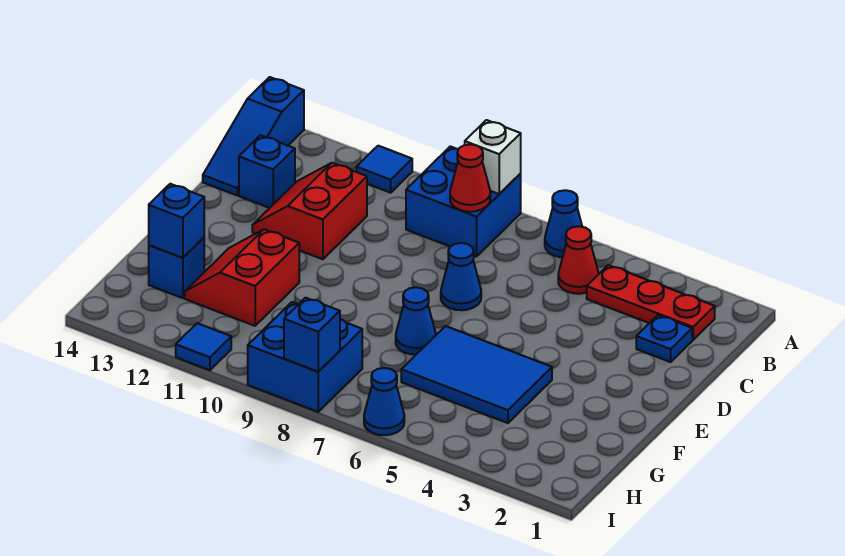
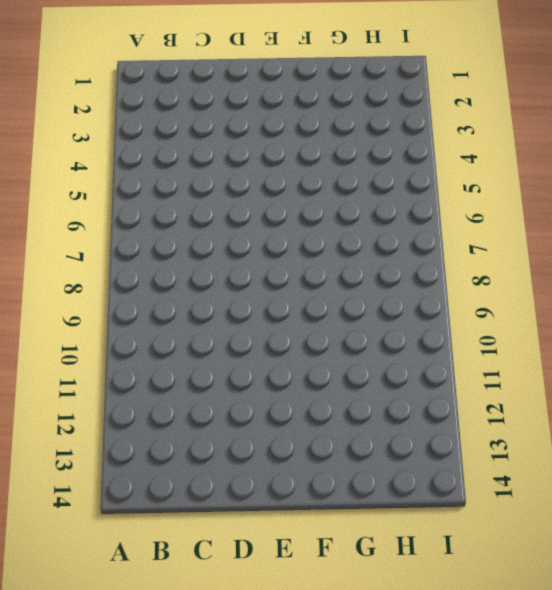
none -> blue cone A6 level 1
none -> blue brick A8:B9 level 1
none -> blue tile A11 level 1

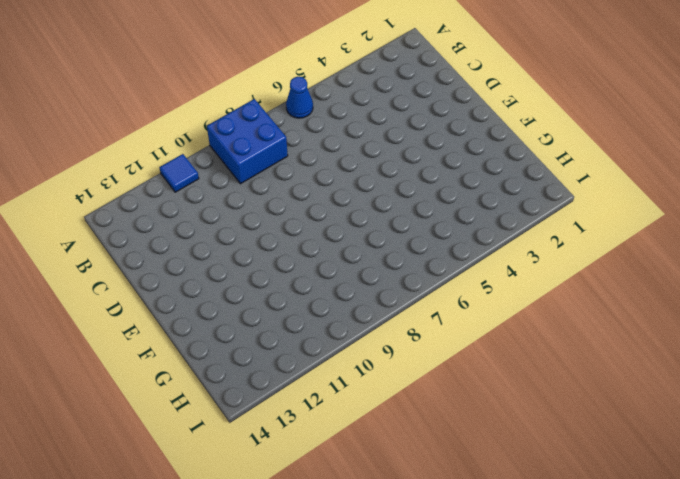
none -> blue slope A14:C14 level 1 top A
none -> red plate B2:B4 level 1
none -> red cone B5 level 1

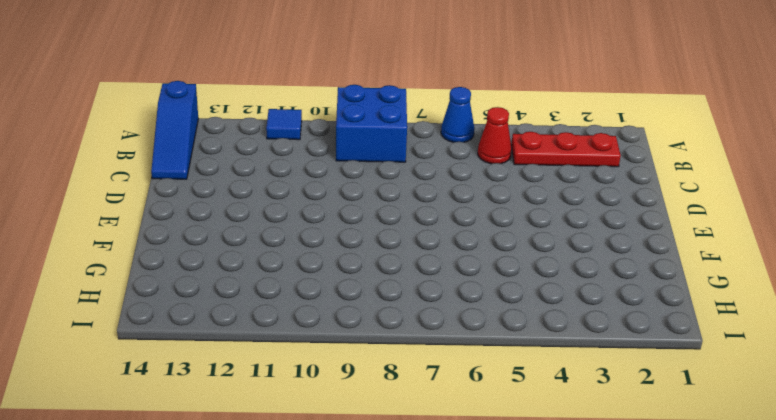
none -> blue plate C2 level 1
none -> red slope C11:D12 level 1 top 11
none -> blue brick C13 level 1

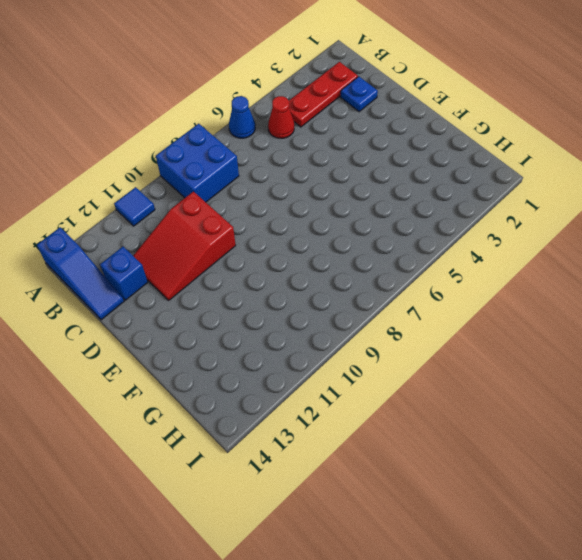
red slope C10:D12 level 1 top 10 -> red slope C11:D12 level 1 top 11
none -> blue cone D7 level 1
none -> blue tile F4:G6 level 1
none -> blue cone F7 level 1

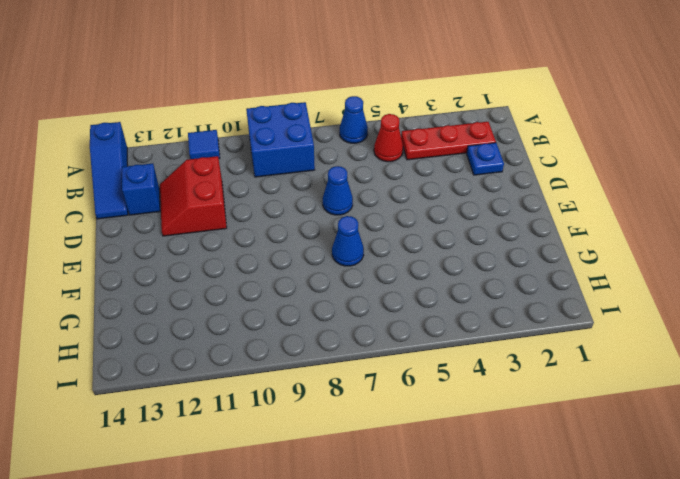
none -> blue tile F4:G6 level 1
none -> red slope F11:G12 level 1 top 11
none -> blue brick G13 level 1

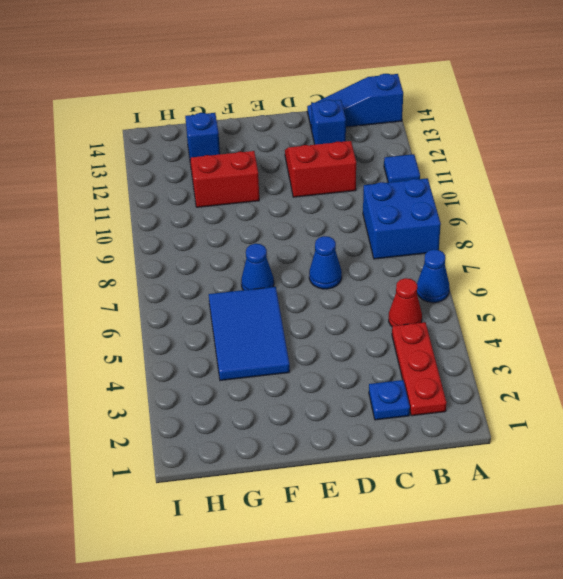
none -> blue brick H8:I9 level 1
none -> blue cone I6 level 1
none -> blue tile I11 level 1

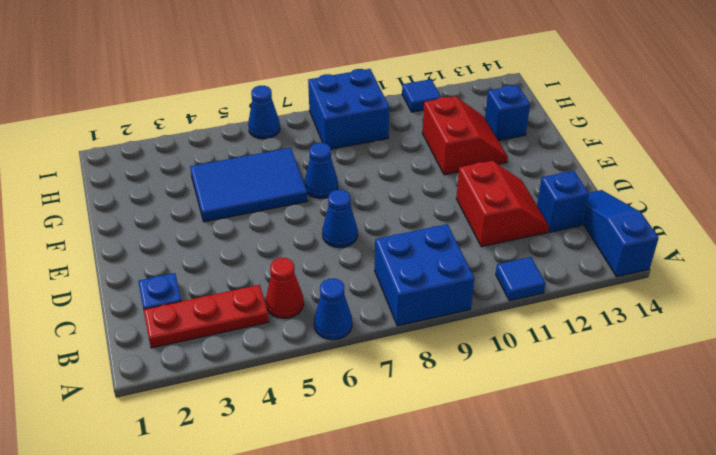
none -> white brick A8 level 2
none -> red cone B8 level 2
none -> blue brick G13 level 2

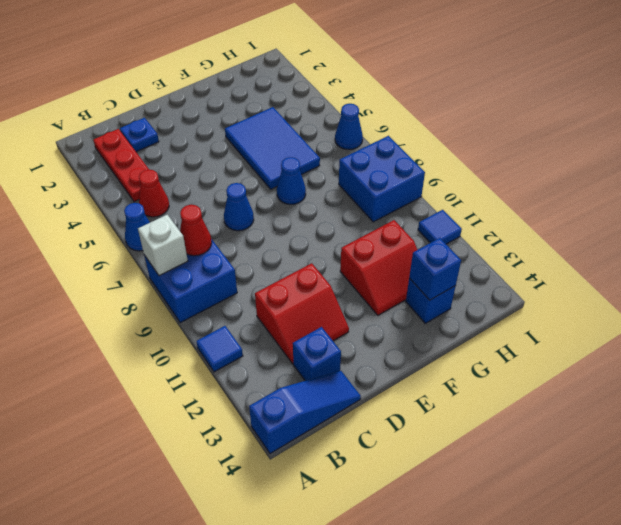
none -> blue brick I8 level 2

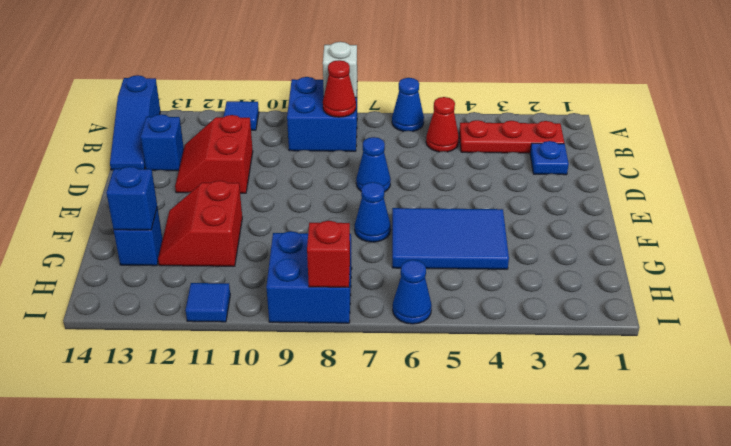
red brick I8 level 2 -> blue brick I8 level 2

